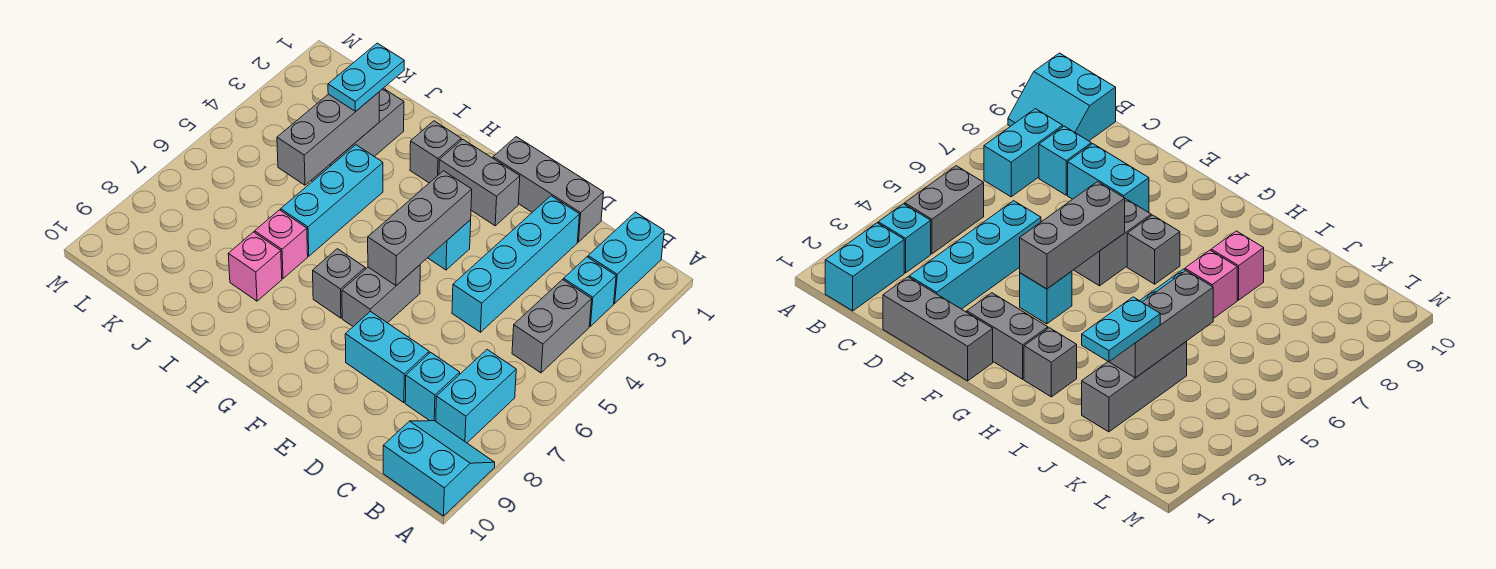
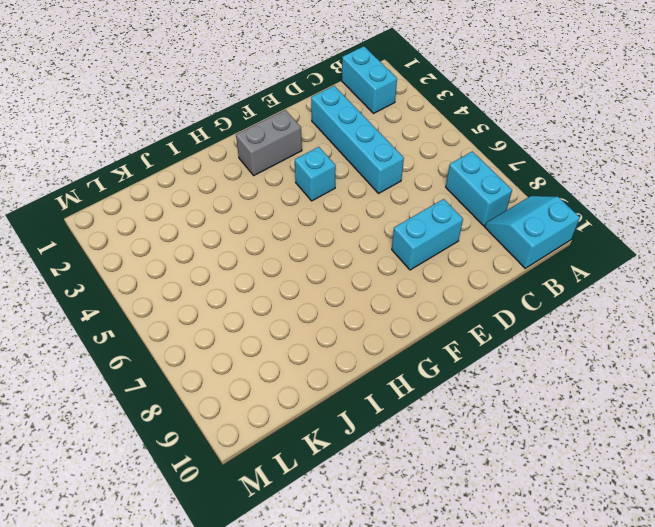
none -> cyan brick B3 level 1
none -> grey brick B4:B5 level 1
none -> cyan brick C8 level 1

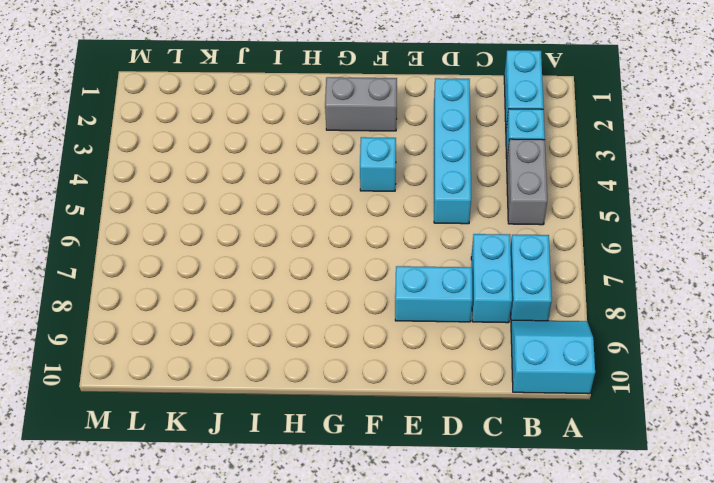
cyan brick C7:C8 level 1 -> cyan brick C8 level 1
none -> grey brick D1:F1 level 1
none -> grey brick F6:F7 level 1
none -> grey brick G7 level 1

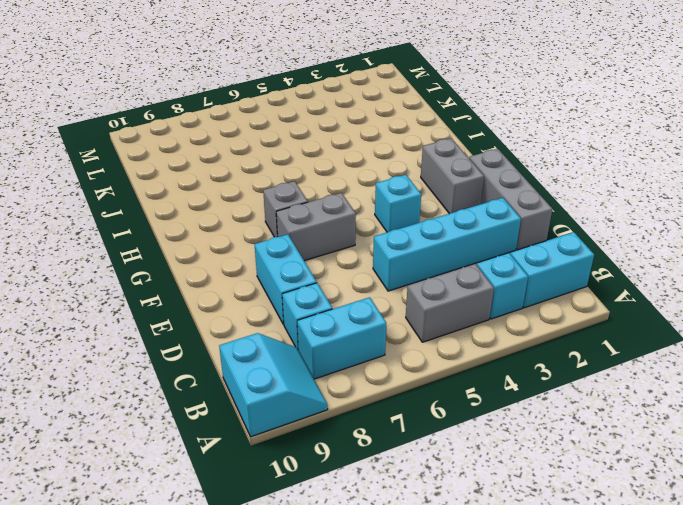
none -> grey brick H2 level 1
none -> cyan brick I4:I6 level 1
none -> pink brick I7 level 1

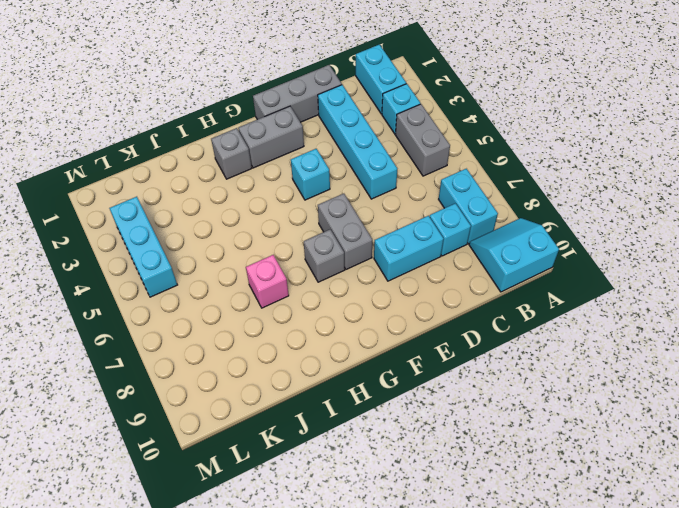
cyan brick L3:L5 level 1 -> cyan brick I4:I6 level 1
none -> pink brick I8 level 1
none -> grey brick J2:J4 level 1
none -> grey brick F4:F6 level 2

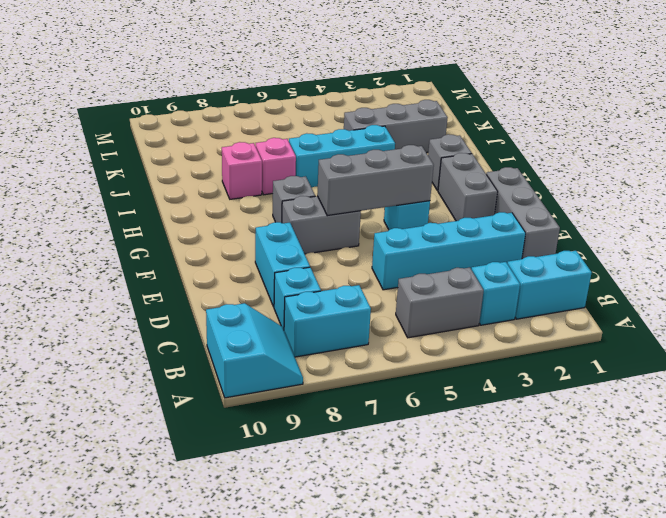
none -> grey brick J3:J5 level 2
none -> cyan plate J2:J3 level 3

